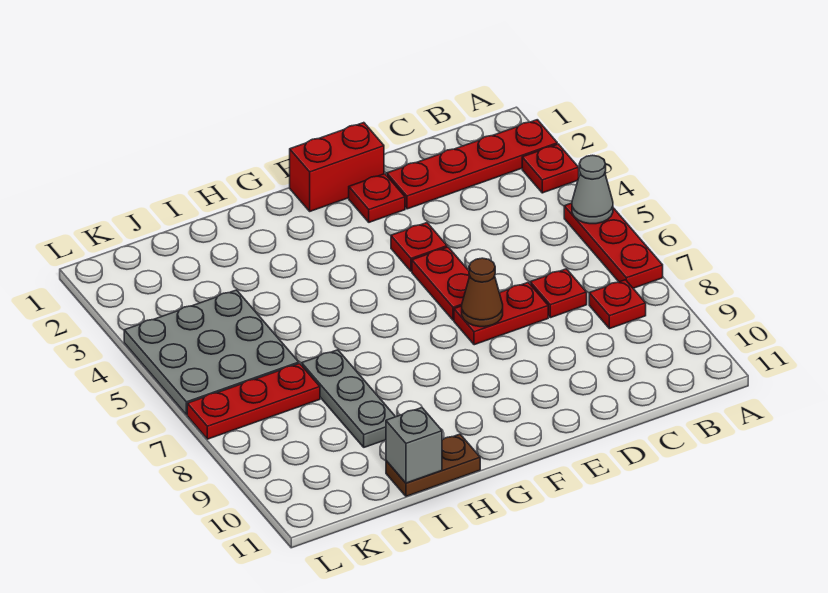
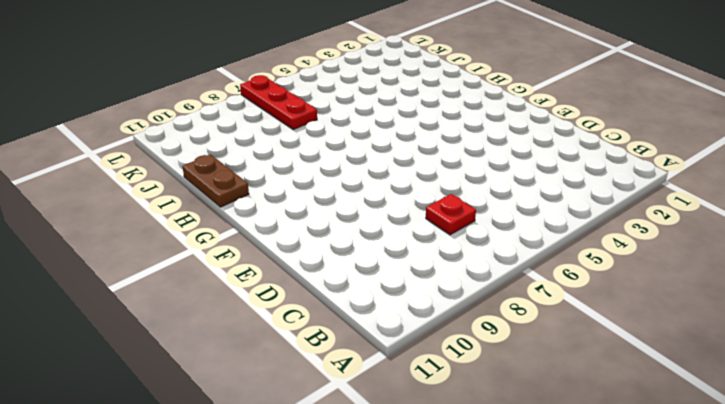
none -> red plate A2:D2 level 1
none -> red plate A3 level 1
none -> red plate A5:A7 level 1

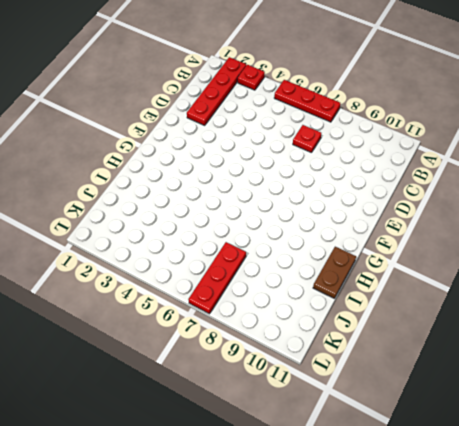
none -> red plate B8 level 1
none -> red plate D7:E7 level 1
none -> red brick E1:F1 level 1

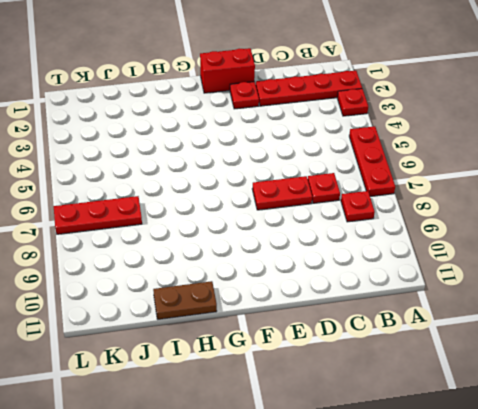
none -> red plate E4 level 1
none -> red plate E5:E6 level 1
none -> grey plate I7:I9 level 1

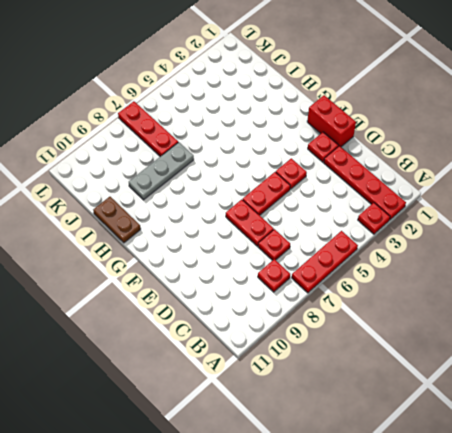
none -> grey plate J4:L6 level 1
none -> grey cone A5 level 2
none -> brown cone E7 level 2

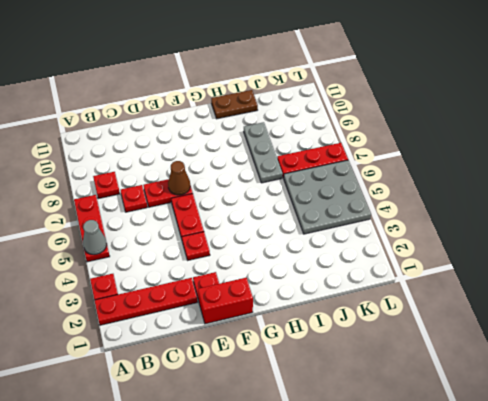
none -> grey brick I11 level 2

